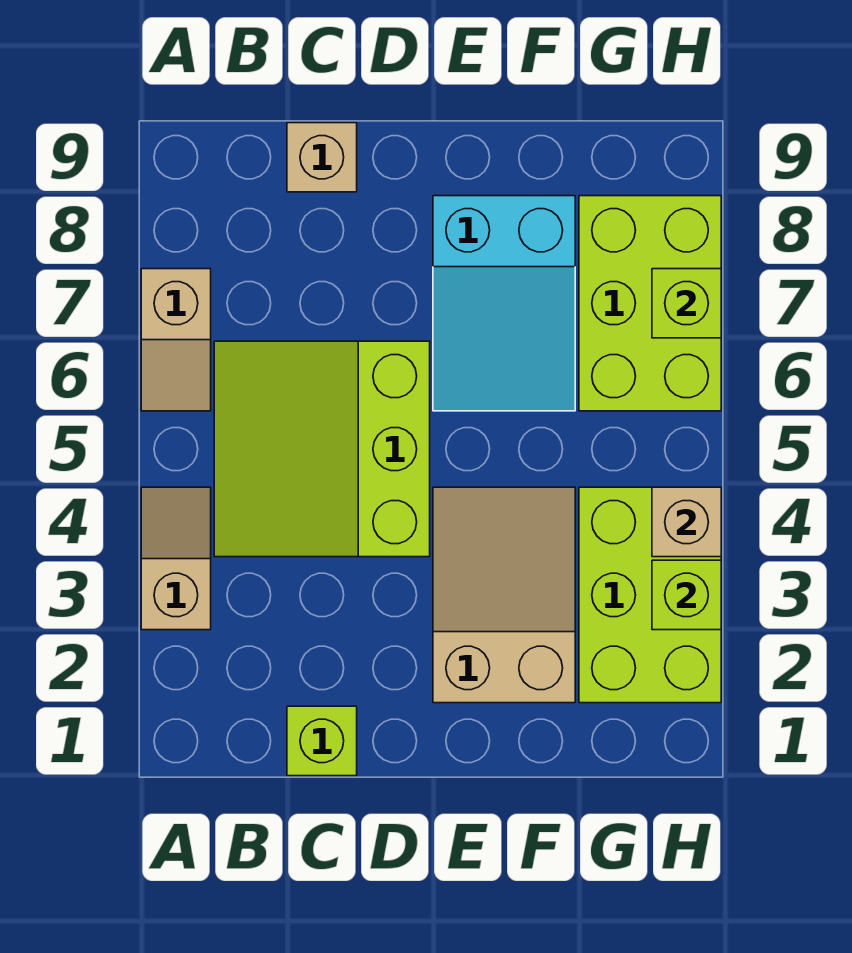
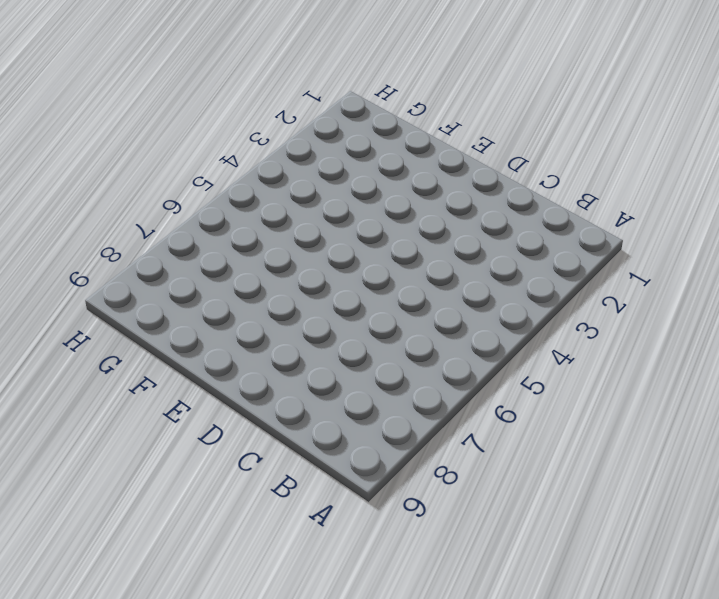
none -> tan slope A3:A4 level 1 top 3
none -> tan slope A6:A7 level 1 top 7
none -> lime slope B4:D6 level 1 top D

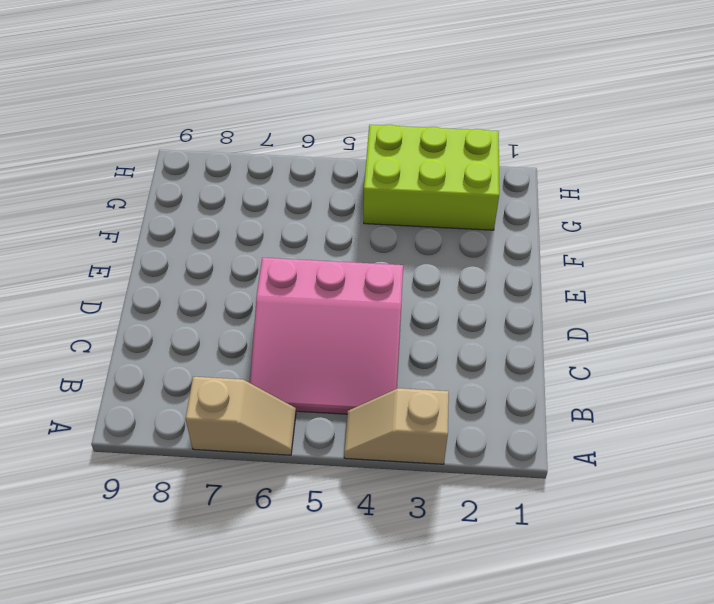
pink slope B4:D6 level 1 top D -> lime slope B4:D6 level 1 top D
none -> lime brick C1 level 1
none -> tan brick C9 level 1
none -> tan slope E2:F4 level 1 top 2

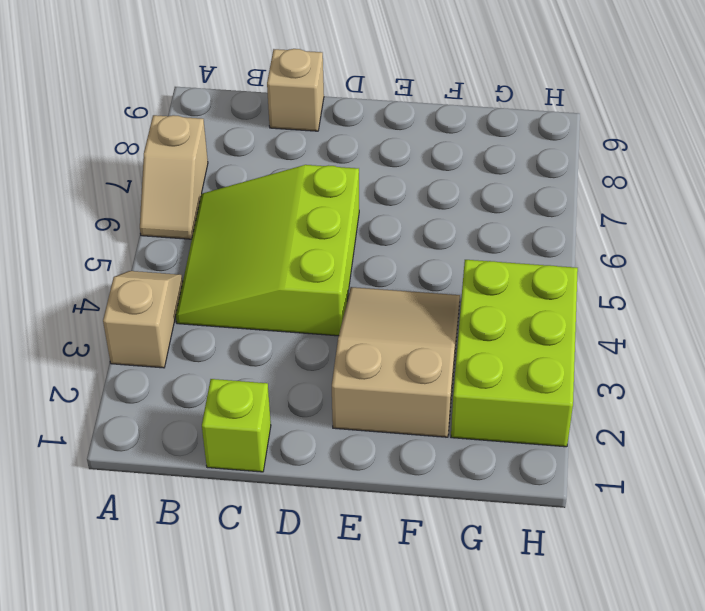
none -> cyan slope E6:F8 level 1 top 8
none -> lime brick G6:H8 level 1
none -> lime brick H3 level 2

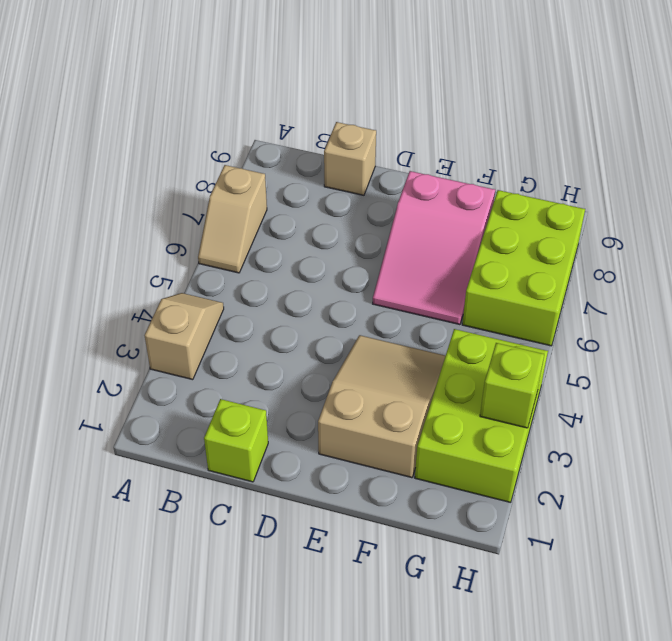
pink slope E6:F8 level 1 top 8 -> cyan slope E6:F8 level 1 top 8
none -> lime slope B4:D6 level 1 top D
none -> tan brick H4 level 2
none -> lime brick H7 level 2

